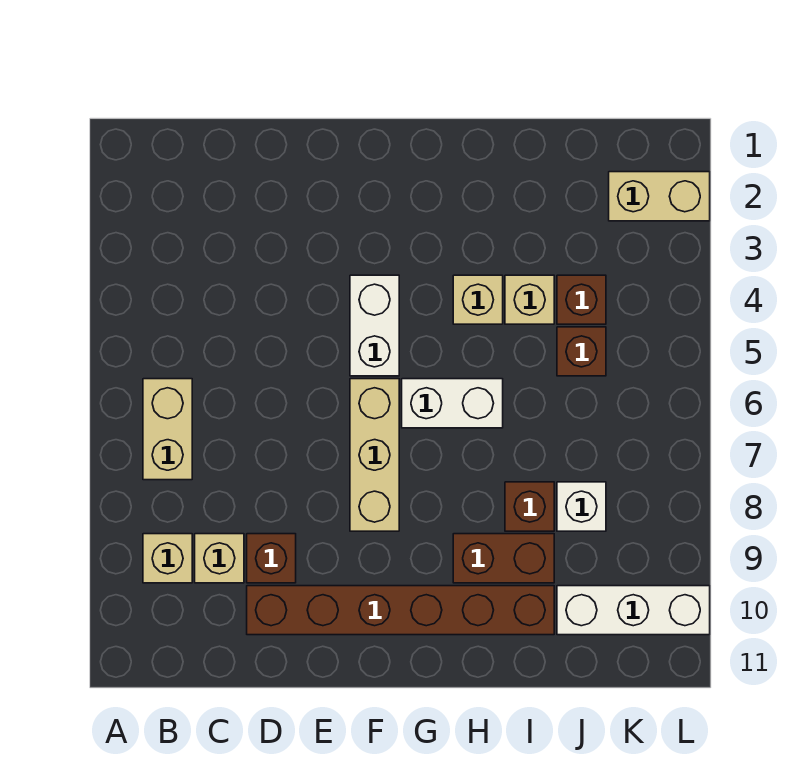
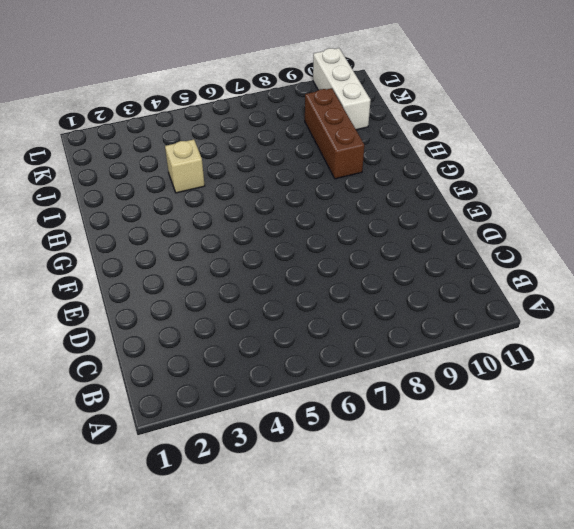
brown brick H9:J9 level 1 -> brown brick H9:I9 level 1
none -> tan brick B6:B7 level 1
none -> tan brick B9 level 1
none -> tan brick C9 level 1

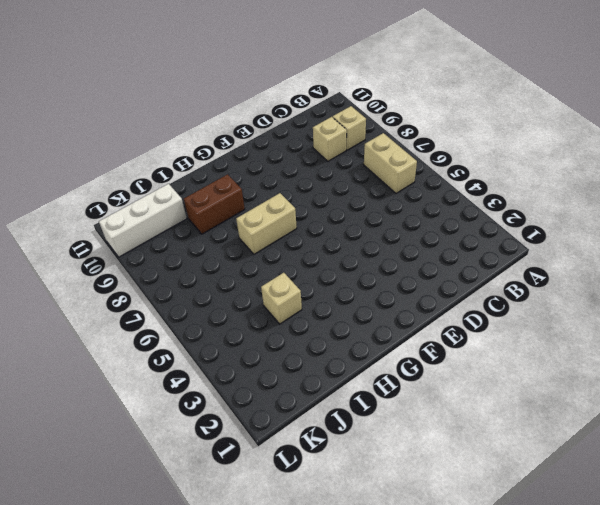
tan brick G7:H7 level 1 -> tan brick K2:L2 level 1
none -> brown brick D9 level 1
none -> brown brick D10:I10 level 1
none -> white brick F4:F5 level 1

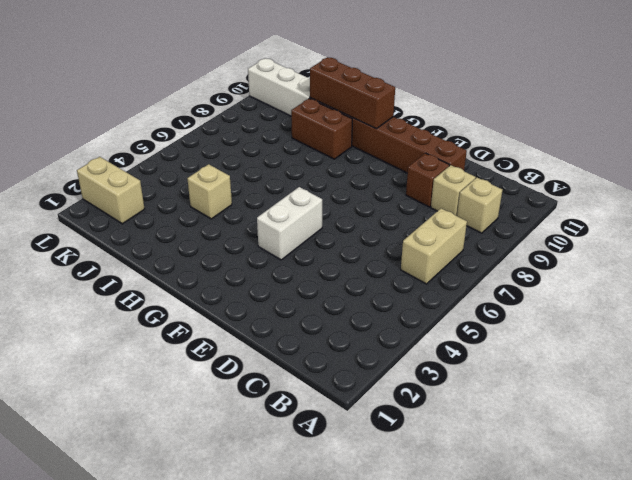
brown brick G10:I10 level 2 -> none
none -> tan brick F6:F8 level 1
none -> white brick G6:H6 level 1
none -> tan brick H4 level 1

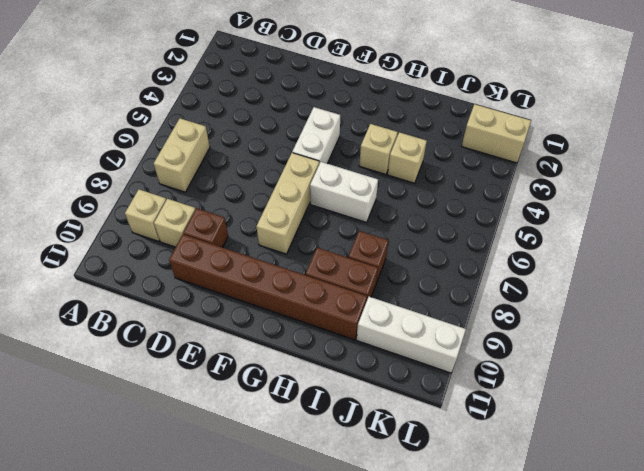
none -> brown brick J4 level 1
none -> brown brick J5 level 1
none -> white brick J8 level 1

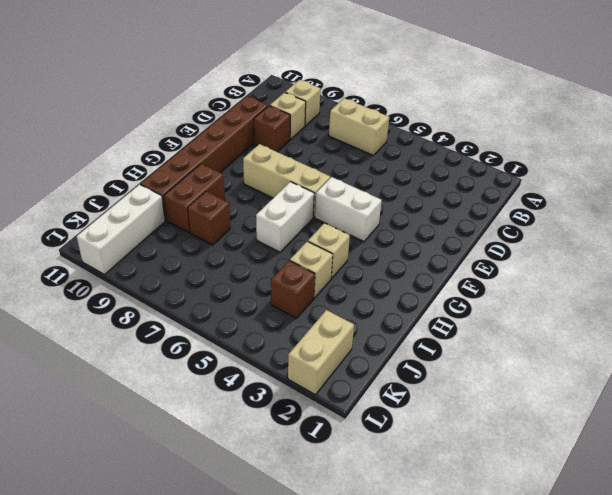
none -> brown brick J5 level 1
none -> white brick J8 level 1

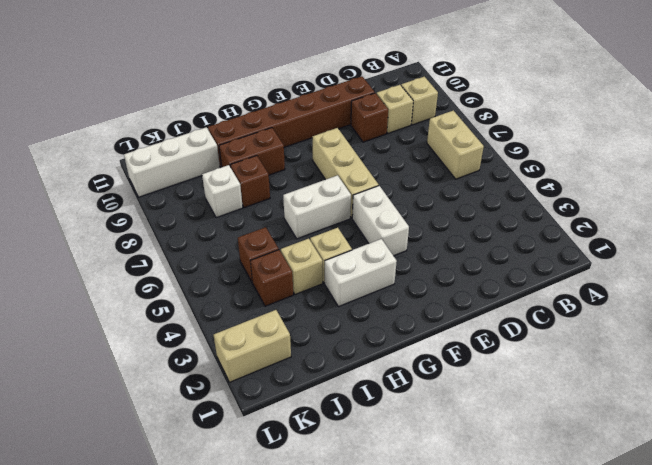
white brick G3:H3 level 1 -> none

